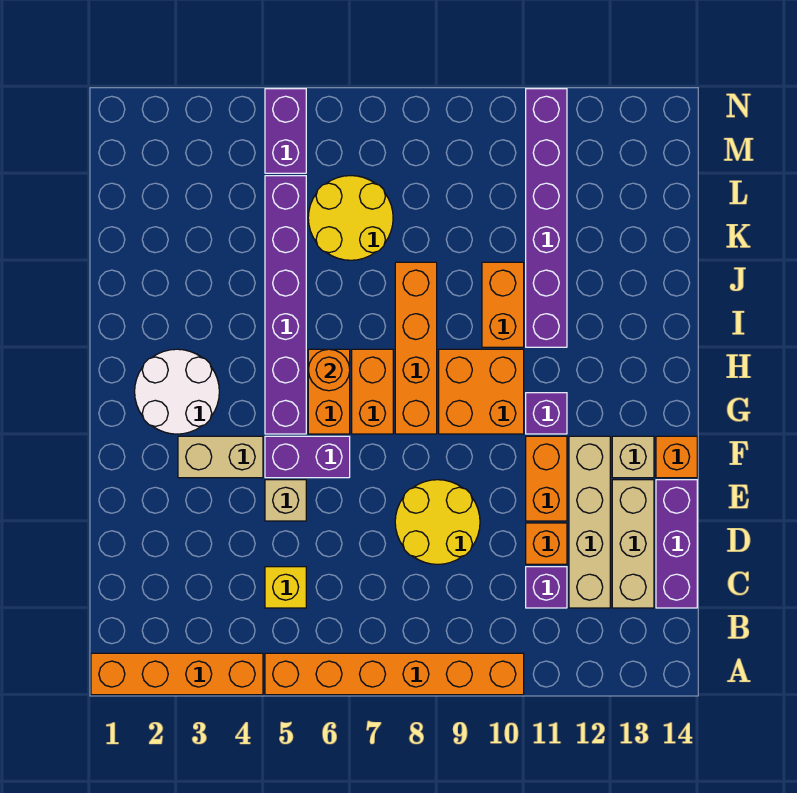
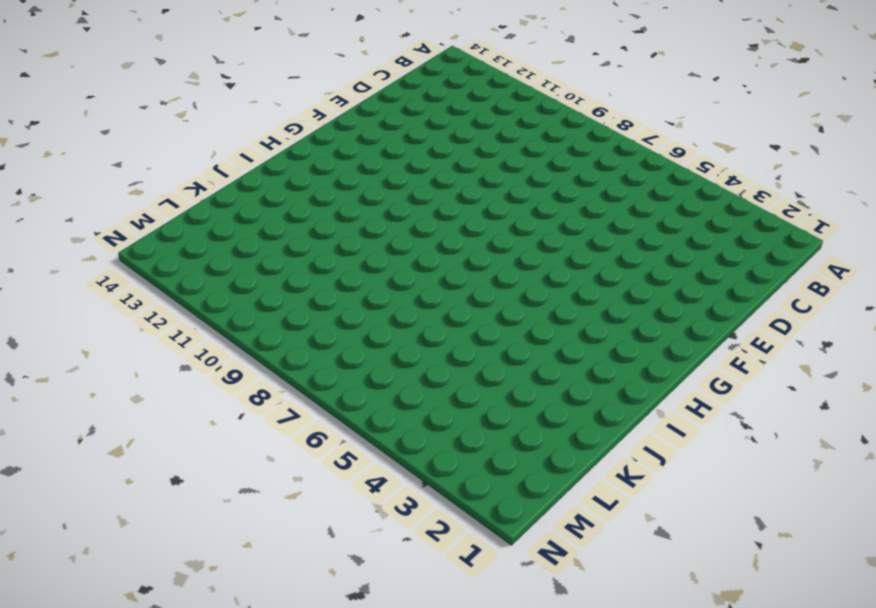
none -> orange brick A1:A4 level 1
none -> orange brick A5:A10 level 1
none -> yellow brick C5 level 1

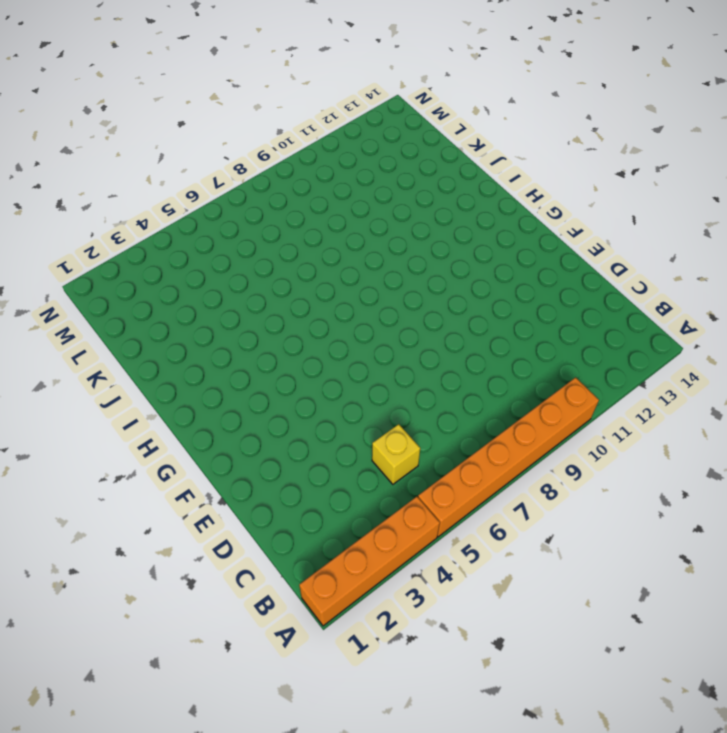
none -> purple brick C11 level 1
none -> tan brick C12:F12 level 1
none -> tan brick C13:E13 level 1

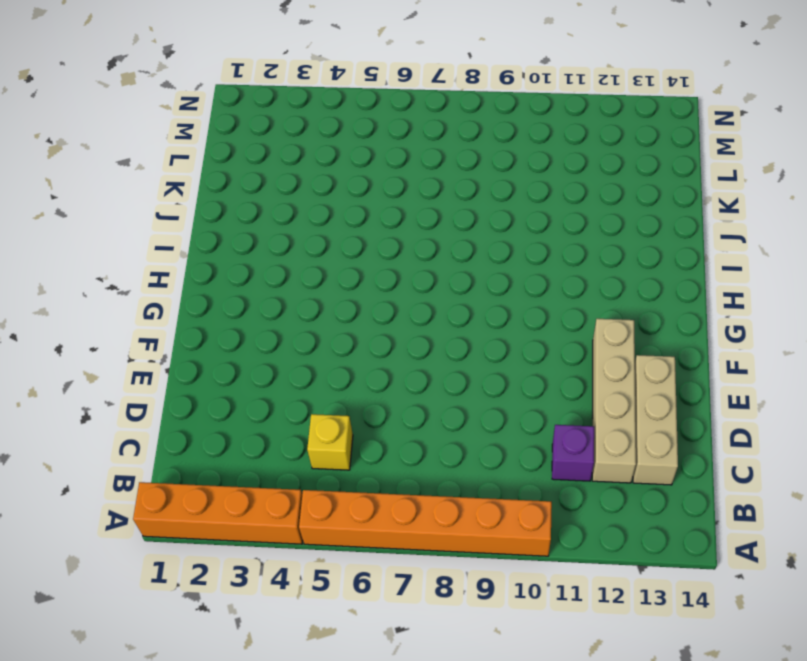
none -> purple brick C14:E14 level 1
none -> yellow round brick D8:E9 level 1
none -> orange brick D11 level 1

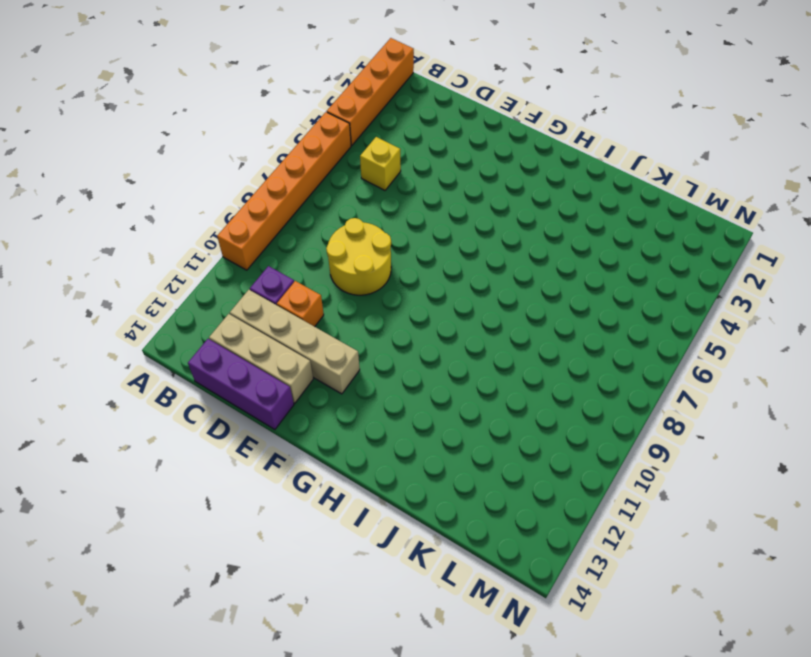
none -> tan brick E5 level 1
none -> orange brick E11:F11 level 1
none -> tan brick F3:F4 level 1

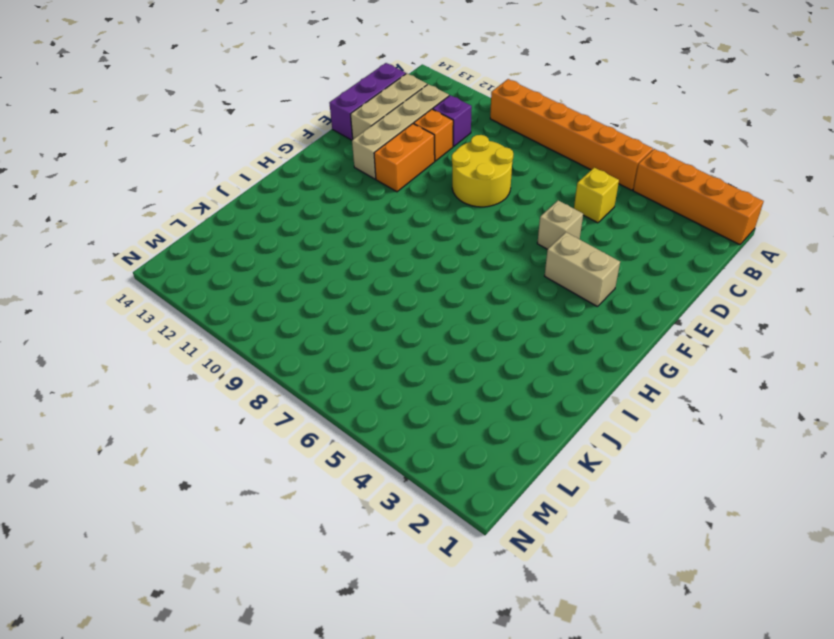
none -> purple brick F5:F6 level 1
none -> tan brick F13 level 1
none -> orange brick F14 level 1

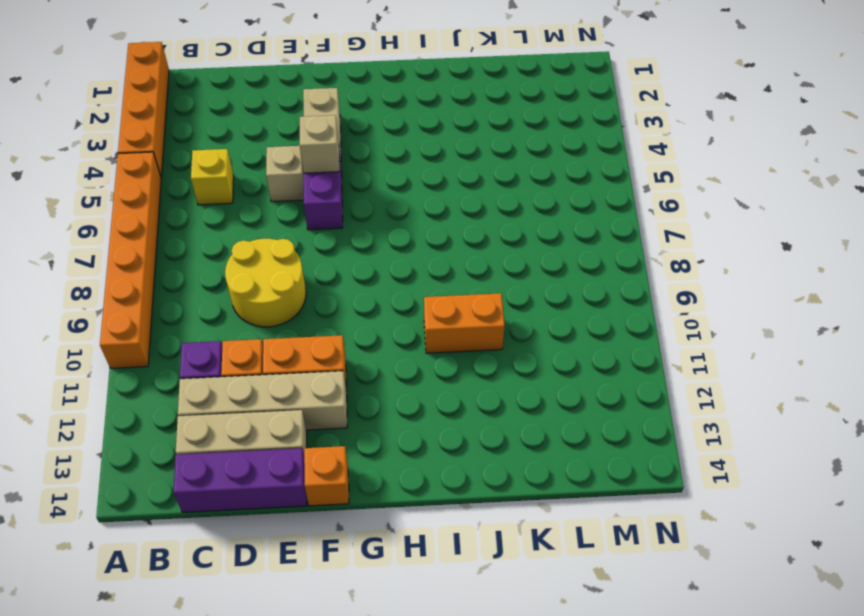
tan brick F5 level 2 -> tan brick F13 level 1
none -> white round brick G2:H3 level 1
none -> purple brick G5:L5 level 1
none -> orange brick G6:H6 level 1

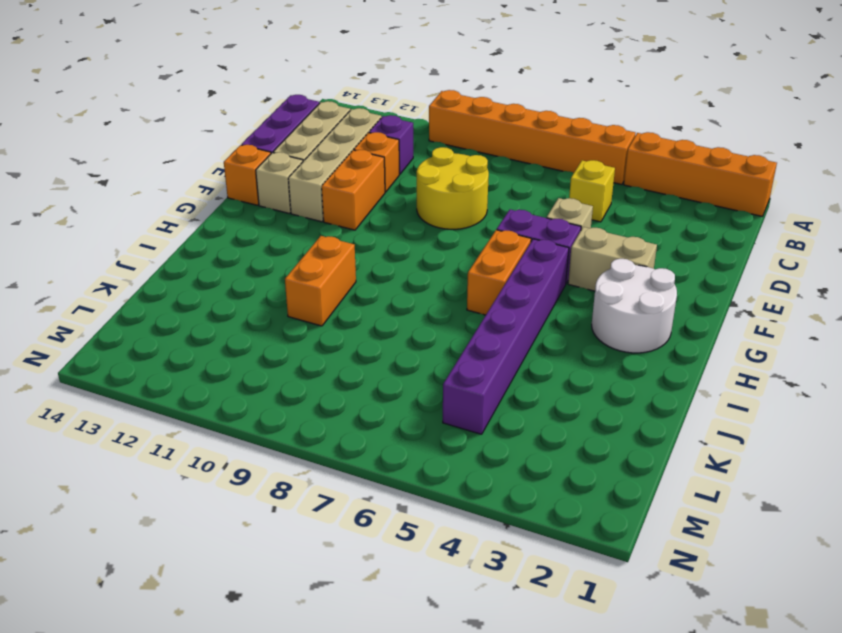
none -> orange brick G7:H7 level 1
none -> orange brick G8:J8 level 1
none -> orange brick G9:H10 level 1

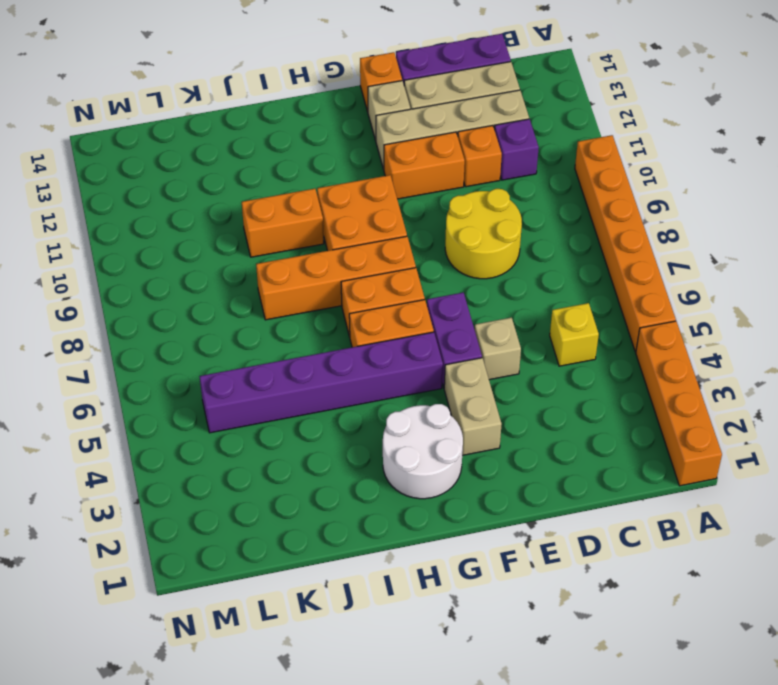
none -> purple brick G11 level 1
none -> purple brick I11:N11 level 1
none -> yellow round brick K6:L7 level 1

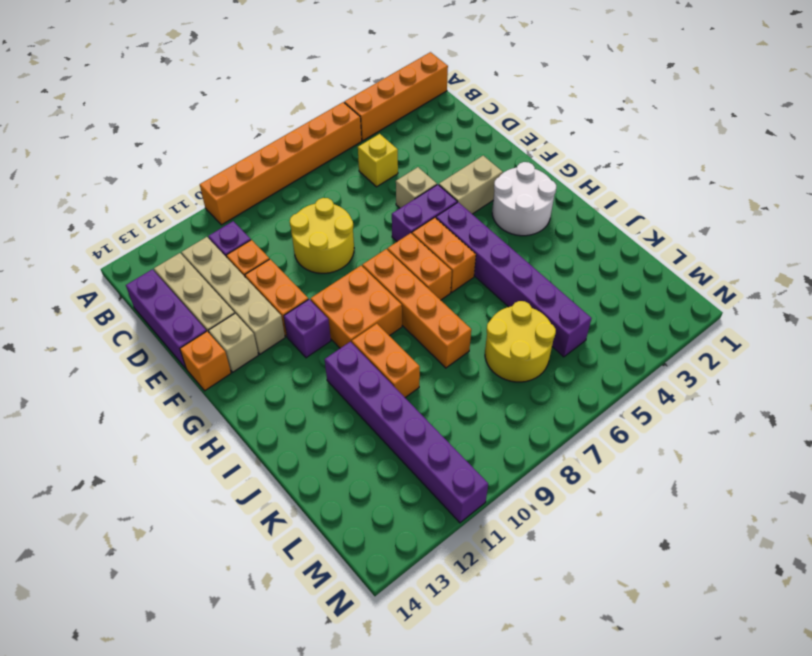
none -> purple brick M5:N5 level 1
none -> orange round brick H6 level 2

